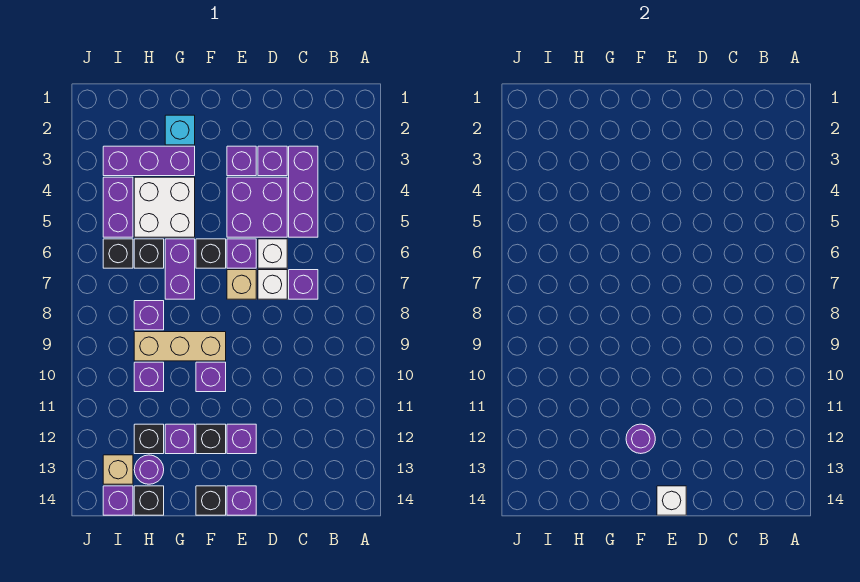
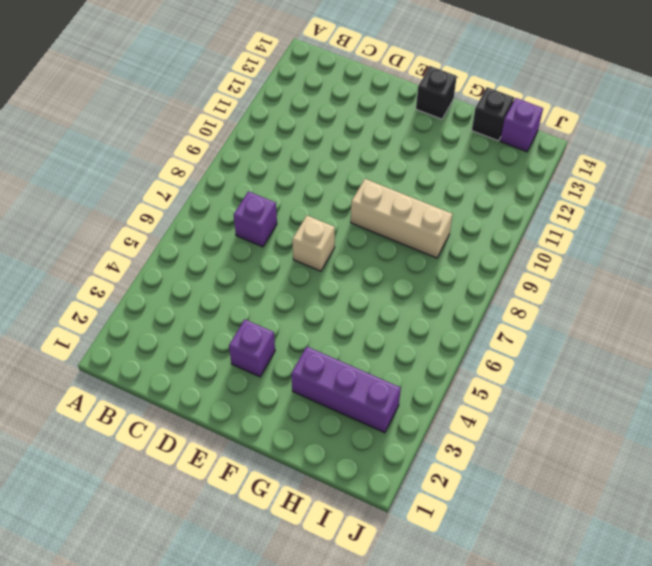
none -> purple brick C3:C5 level 1
none -> purple brick D3 level 1
none -> purple brick D4:E5 level 1
none -> white brick D6 level 1

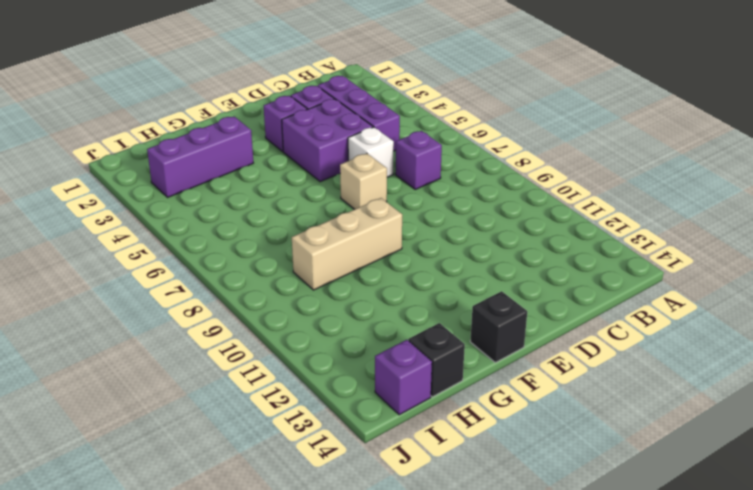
none -> white brick D7 level 1
none -> purple brick E6 level 1
none -> purple brick E12 level 1
none -> purple brick E14 level 1

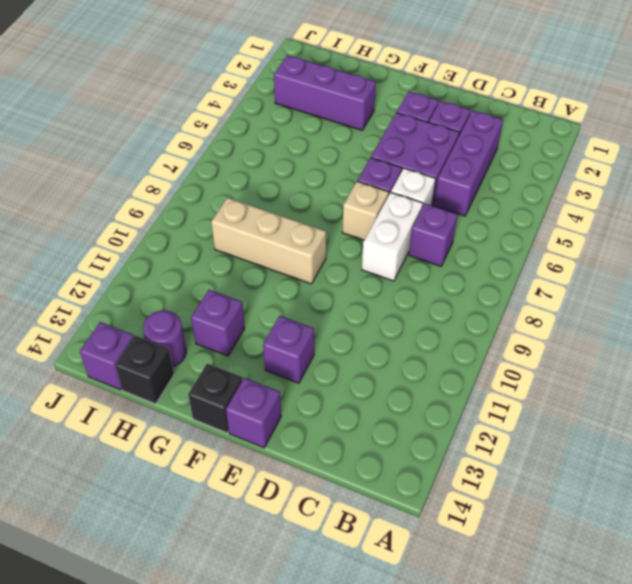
white brick D7:D8 level 1 -> white brick D7 level 1
none -> black brick F6 level 1
none -> purple brick F10 level 1
none -> black brick F12 level 1
none -> cyan brick G2 level 1

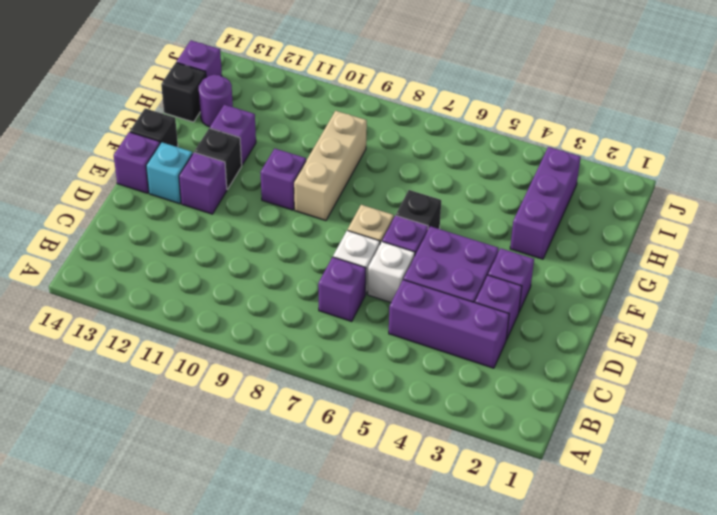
cyan brick E13 level 1 -> cyan brick G2 level 1
none -> white brick G4:H5 level 1
none -> purple brick G6:G7 level 1
none -> black brick H6 level 1
none -> purple brick H8 level 1

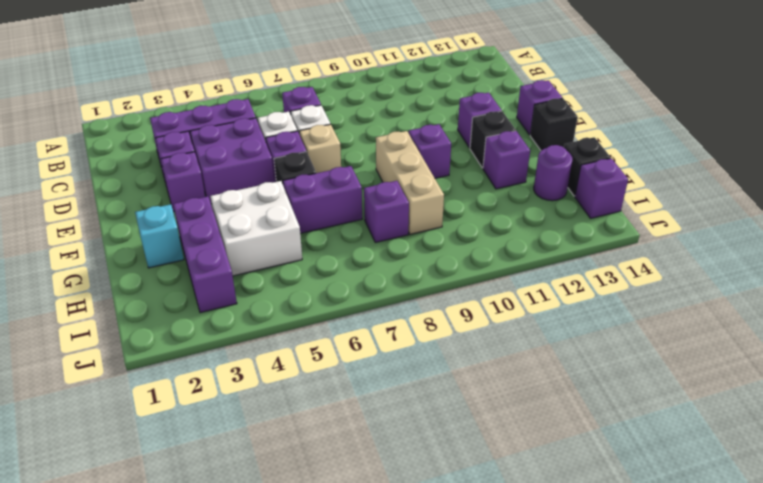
none -> black brick H6 level 1
none -> purple brick H10 level 1
none -> black brick H12 level 1
none -> purple brick I4:I5 level 1

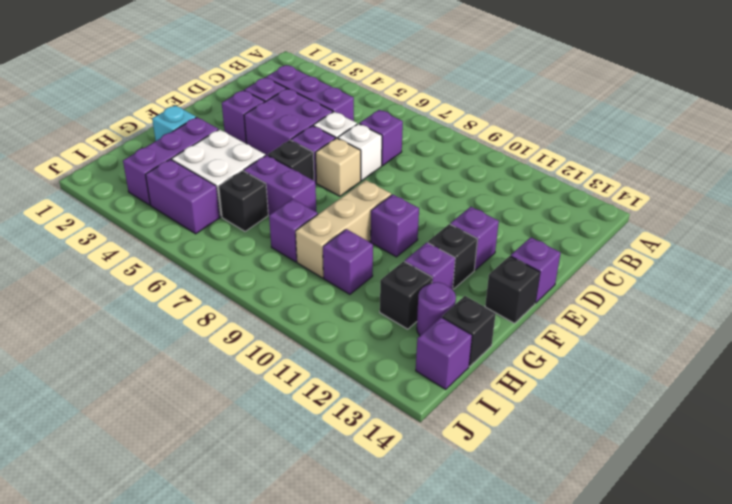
none -> black brick I6 level 1
none -> tan brick I13 level 1
none -> white brick E14 level 2
none -> purple round brick F12 level 2

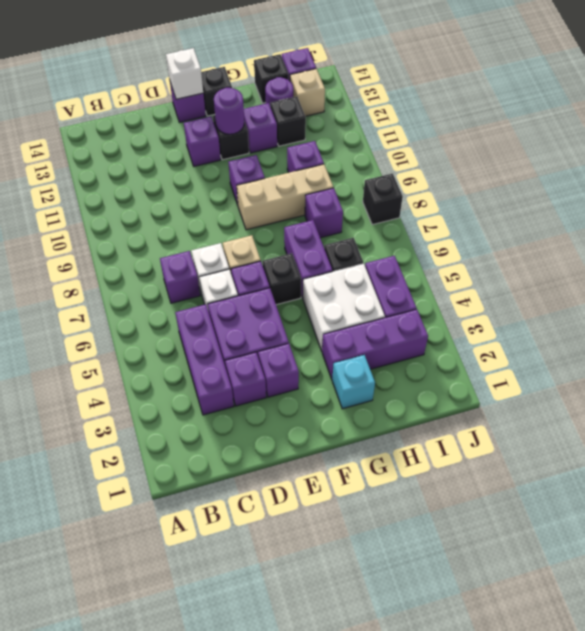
black brick J8 level 1 -> black brick I6 level 1

